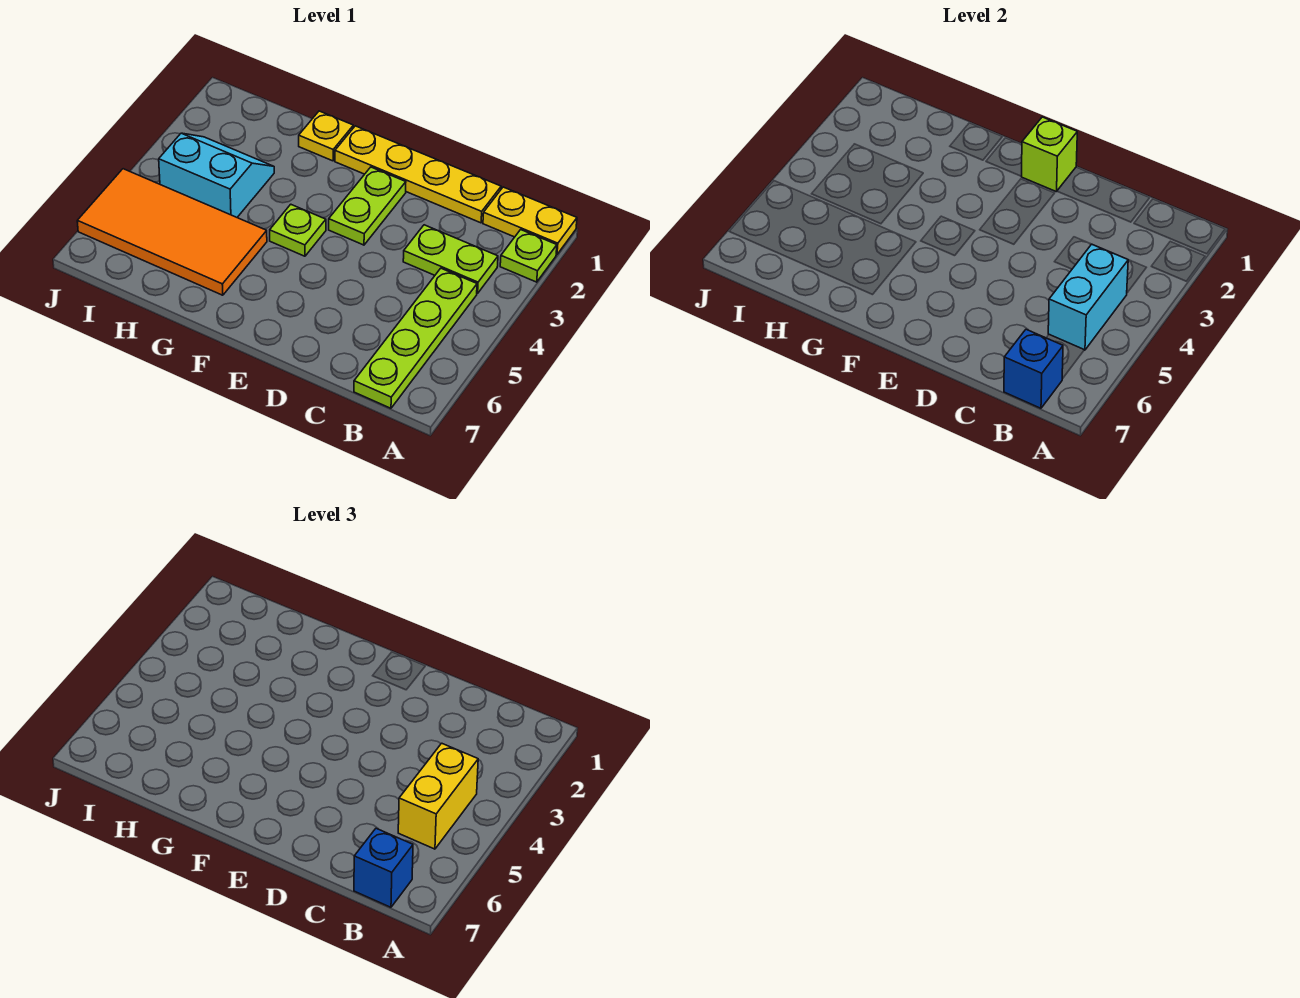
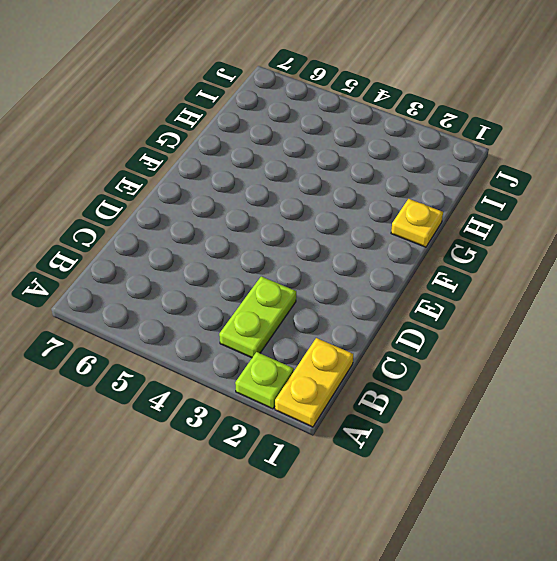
none -> lime plate B4:B7 level 1
none -> yellow plate C1:F1 level 1
none -> lime plate E2:E3 level 1

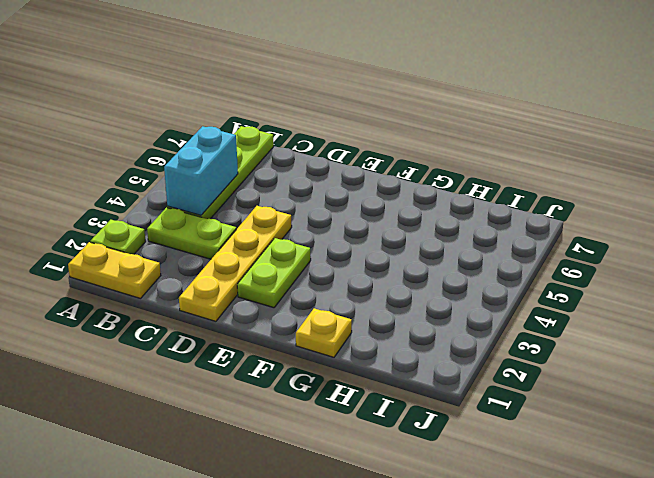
yellow plate D1:D4 level 1 -> yellow plate C1:F1 level 1
none -> lime plate F4 level 1
none -> orange tile G5:J6 level 1
none -> cyan slope H3:I4 level 1 top 4

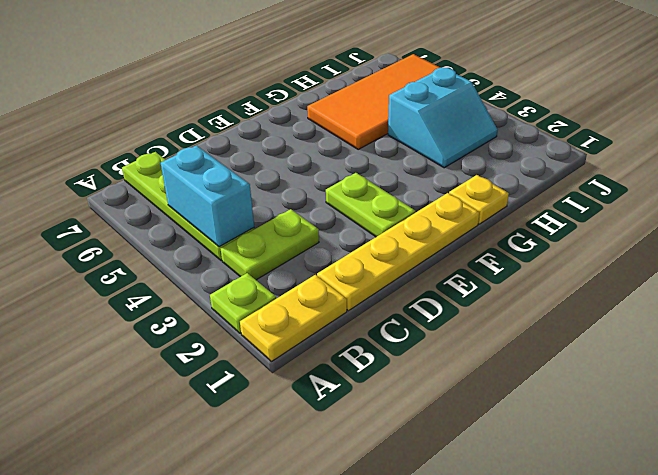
none -> lime plate F4 level 1
none -> blue brick B7 level 2
none -> lime brick E1 level 2

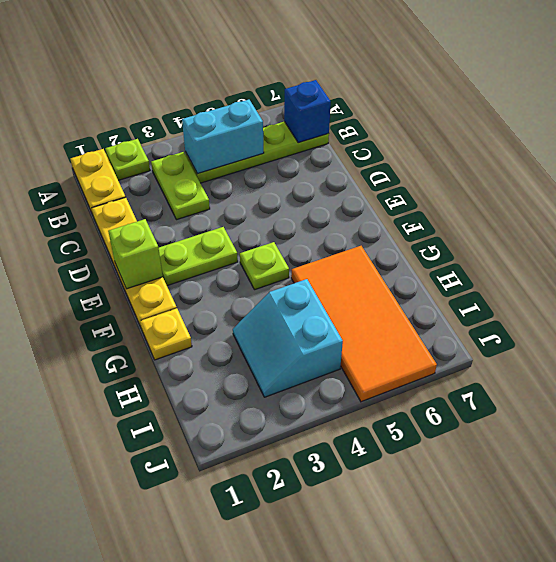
none -> yellow brick B4:B5 level 3
none -> blue brick B7 level 3

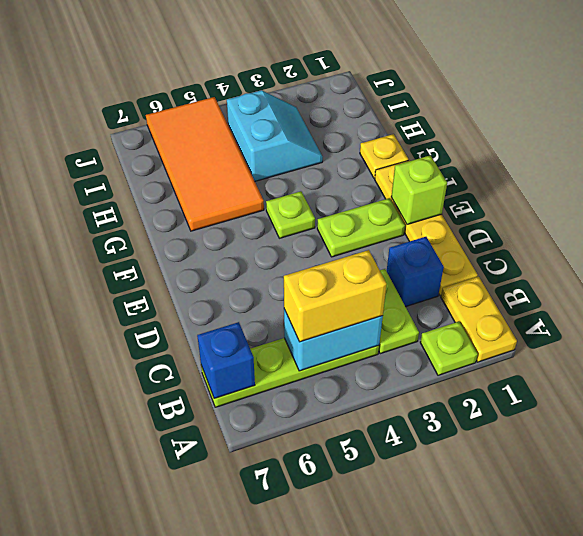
blue brick C2 level 1 -> blue brick B7 level 3

